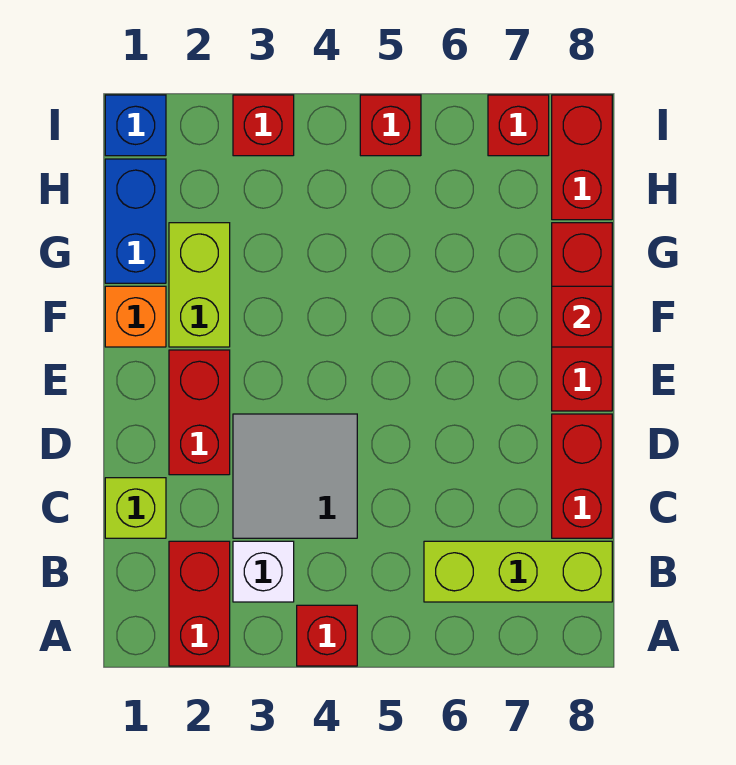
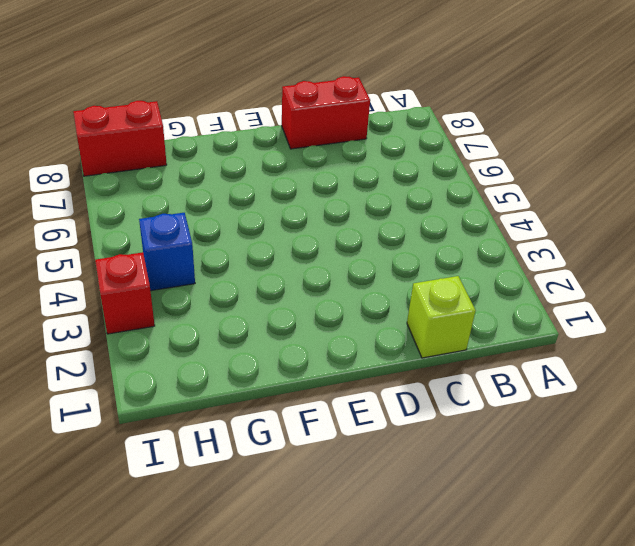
blue brick H4 level 1 -> blue brick I1 level 1
none -> red brick A2:B2 level 1
none -> red brick A4 level 1
none -> white brick B3 level 1

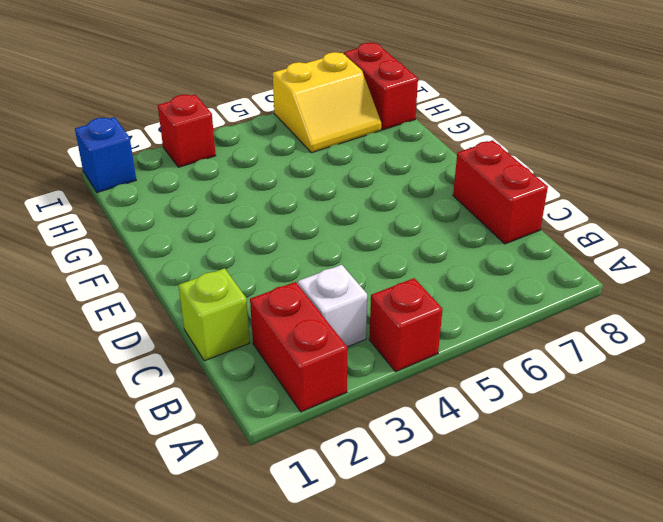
yellow slope H6:I7 level 1 top I -> red brick I7 level 1
none -> lime brick B6:B8 level 1
none -> grey tile C3:D4 level 1
none -> red brick D2:E2 level 1

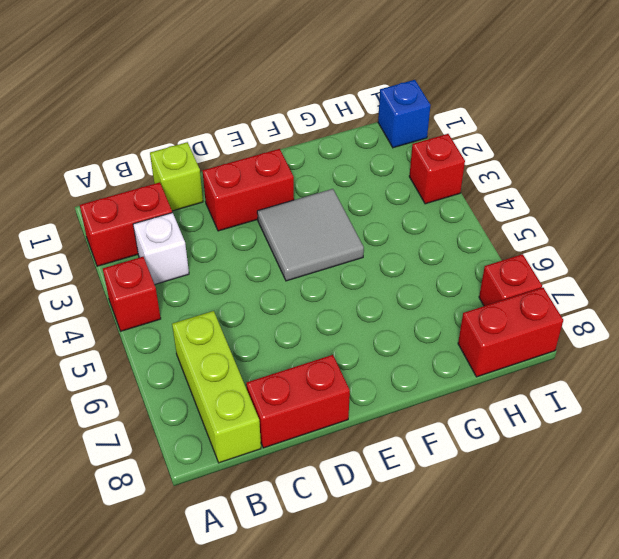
grey tile E3:F4 level 1 -> grey tile C3:D4 level 1
none -> red brick E8:G8 level 1
none -> orange brick F1 level 1
none -> lime brick F2:G2 level 1

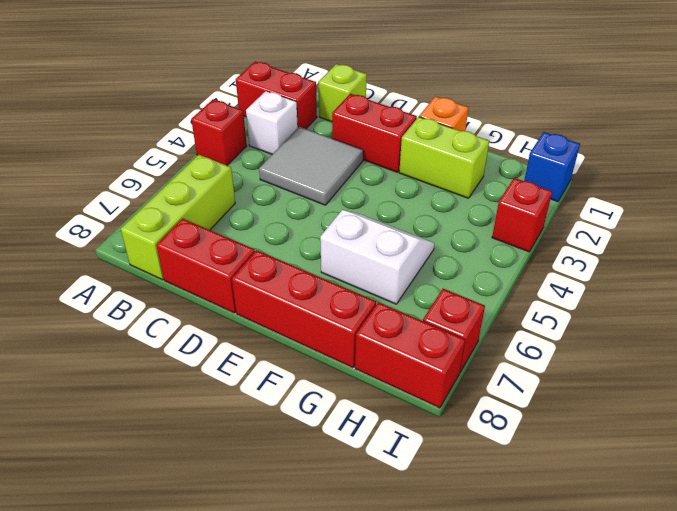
white slope F5:G6 level 1 top 6 -> none
none -> blue brick G1:H1 level 1
none -> red brick I5 level 1
none -> red brick F8 level 2

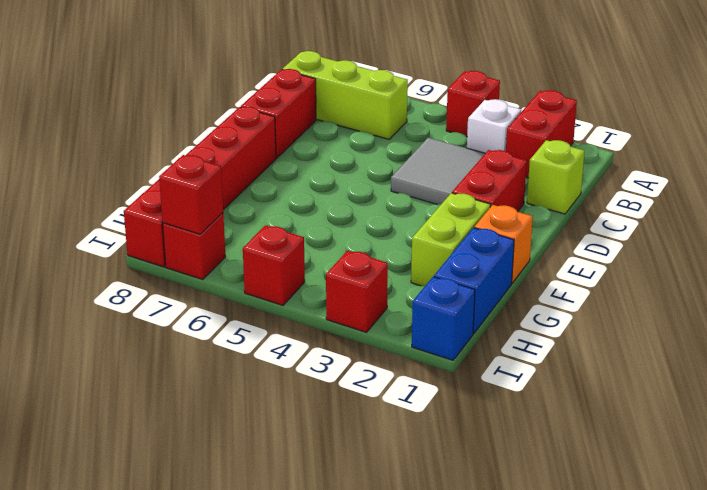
red brick I7 level 2 -> red brick F8 level 2

